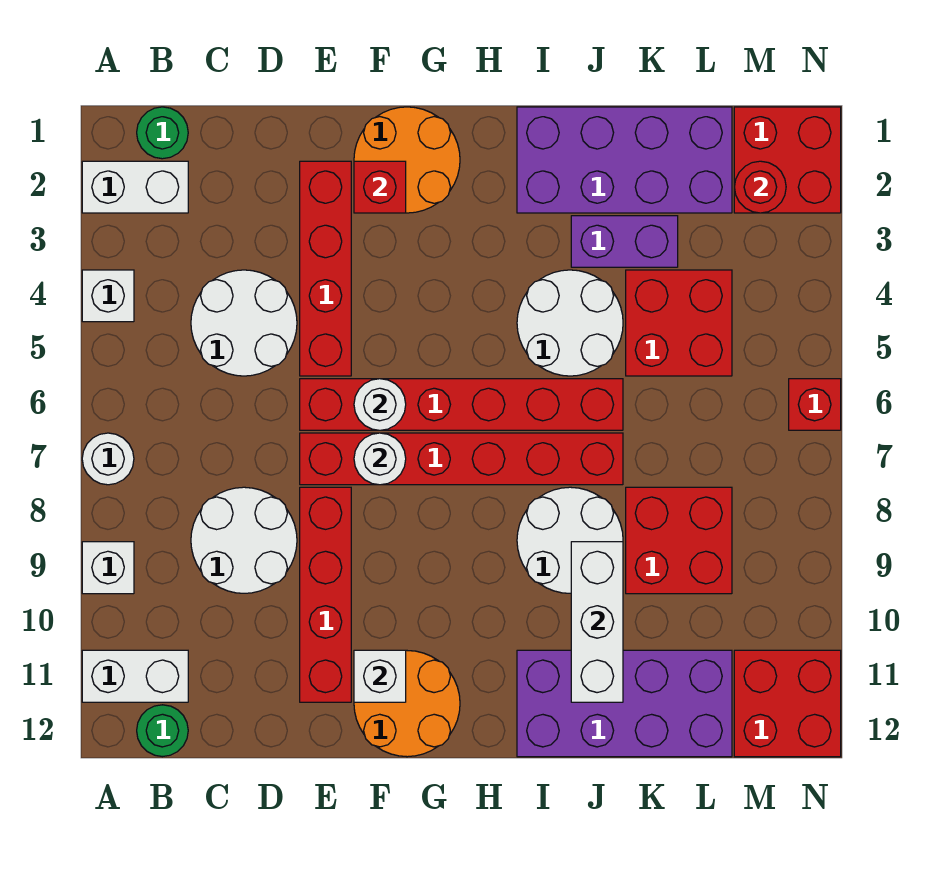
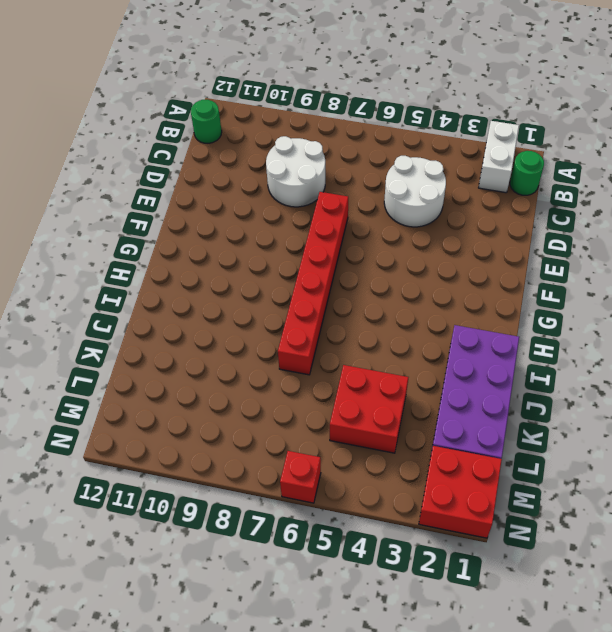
none -> white brick A4 level 1
none -> white round brick A7 level 1
none -> white brick A9 level 1
none -> white brick A11:B11 level 1

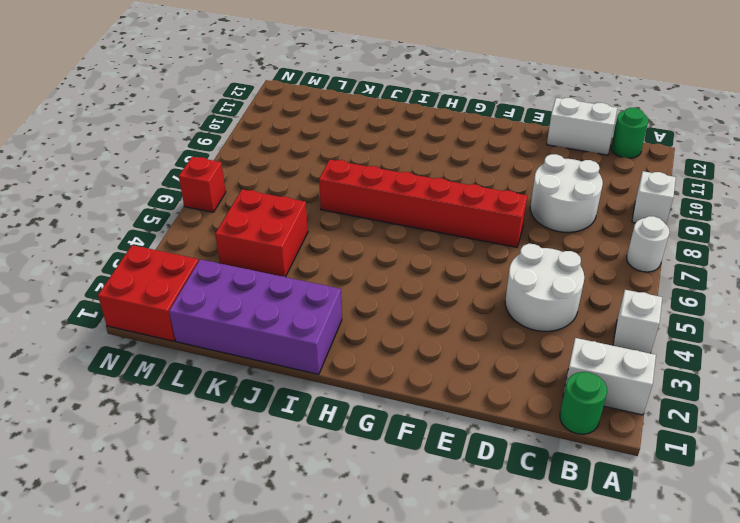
white brick C12:D12 level 1 -> white brick A11:B11 level 1
none -> red brick E2:E5 level 1
none -> red brick E6:J6 level 1
none -> red brick E8:E11 level 1
none -> orange round brick F1:G2 level 1

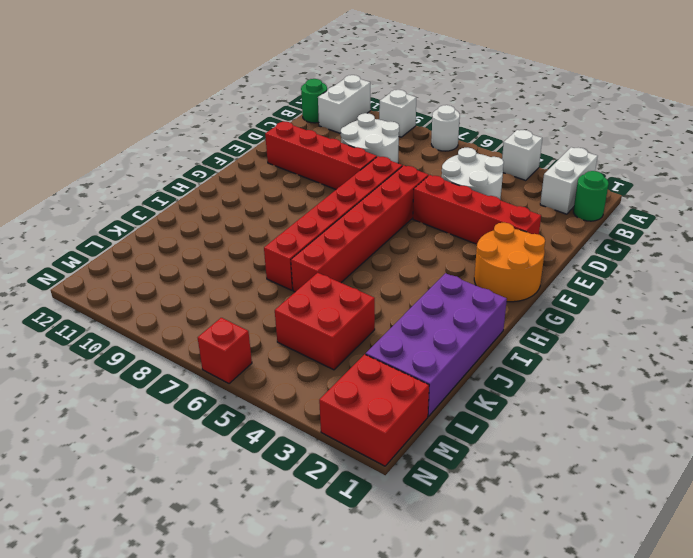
none -> orange round brick F11:G12 level 1
none -> white round brick I4:J5 level 1
none -> white round brick I8:J9 level 1
none -> purple brick I11:L12 level 1

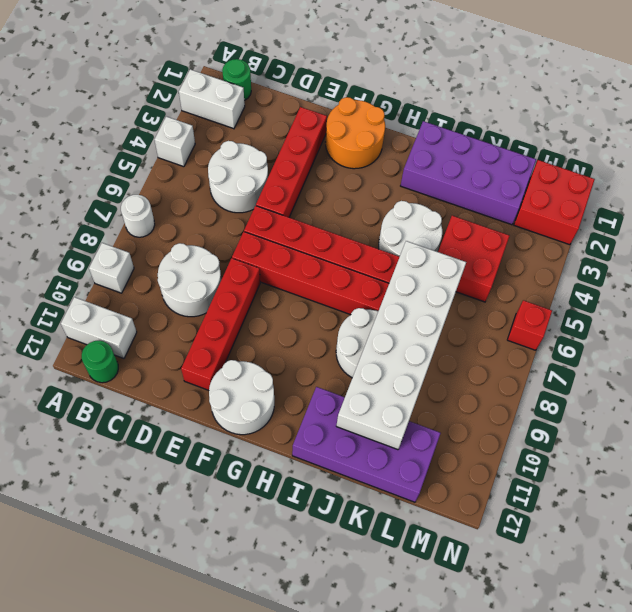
white round brick F11:G12 level 1 -> orange round brick F11:G12 level 1
white brick J6:K11 level 2 -> white brick J9:J11 level 2
none -> purple brick J3:K3 level 1
none -> red brick K8:L9 level 1
none -> red brick M11:N12 level 1
none -> red brick F2 level 2

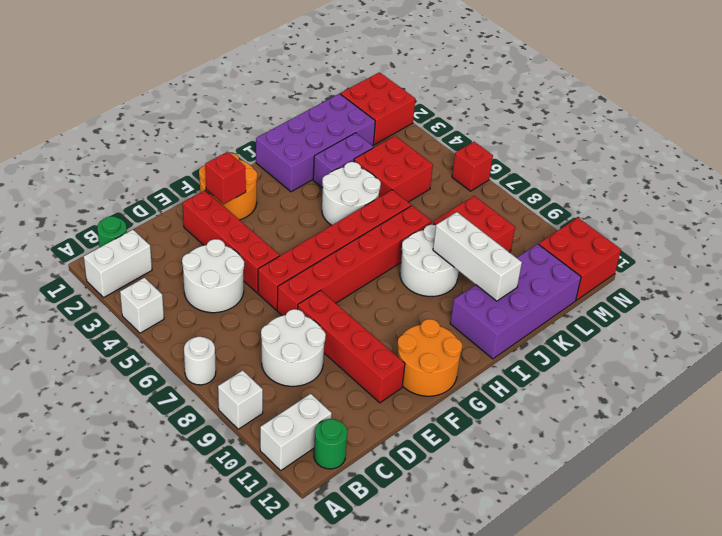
none -> white round brick F6 level 2
none -> white round brick F7 level 2
none -> white brick F11 level 2
none -> red round brick M2 level 2

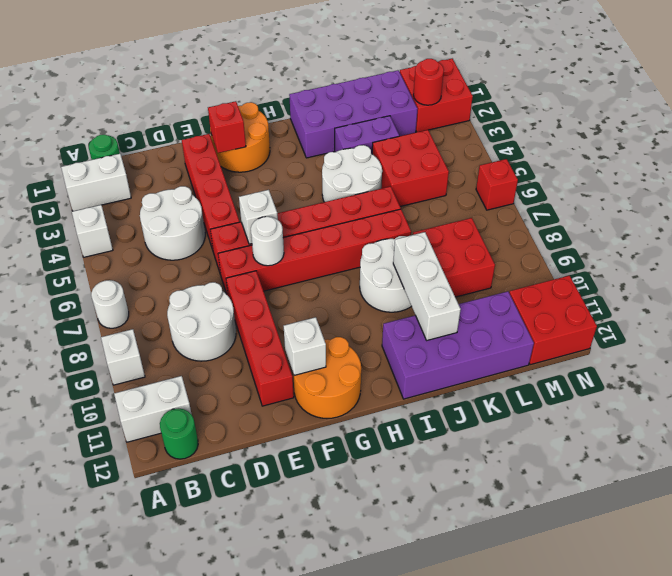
white brick F6 level 2 -> white round brick F6 level 2

